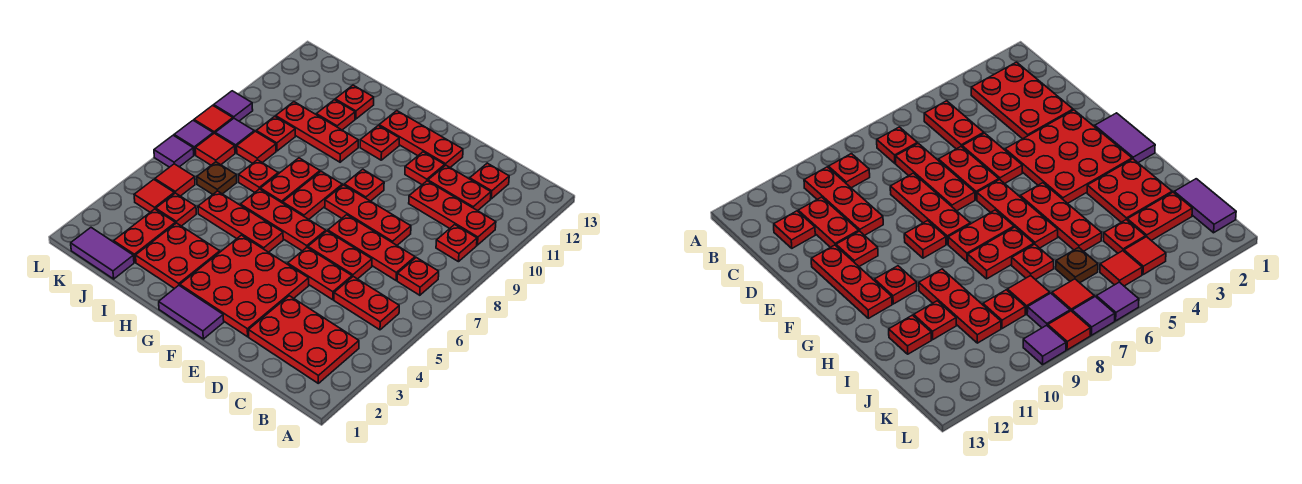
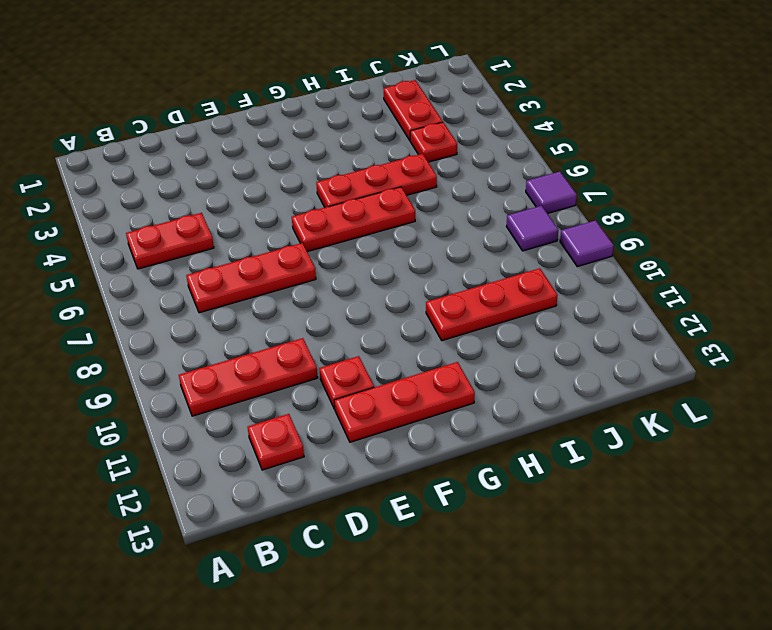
none -> red plate B2:D3 level 1
none -> red plate B7 level 1
none -> red plate B9 level 1
none -> red plate C11:D11 level 1

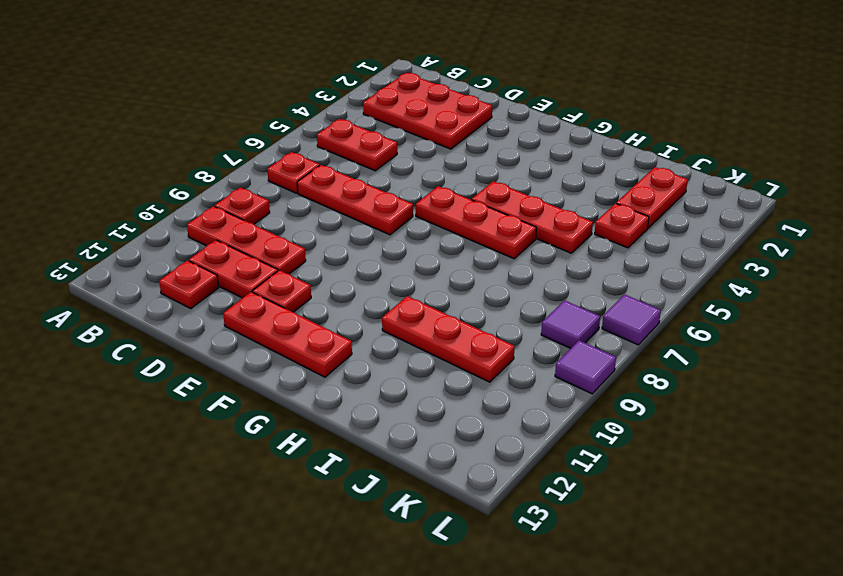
none -> red plate D5:E5 level 1
none -> red plate D6:E6 level 1
none -> red plate D8:F8 level 1
none -> red plate E2:G4 level 1

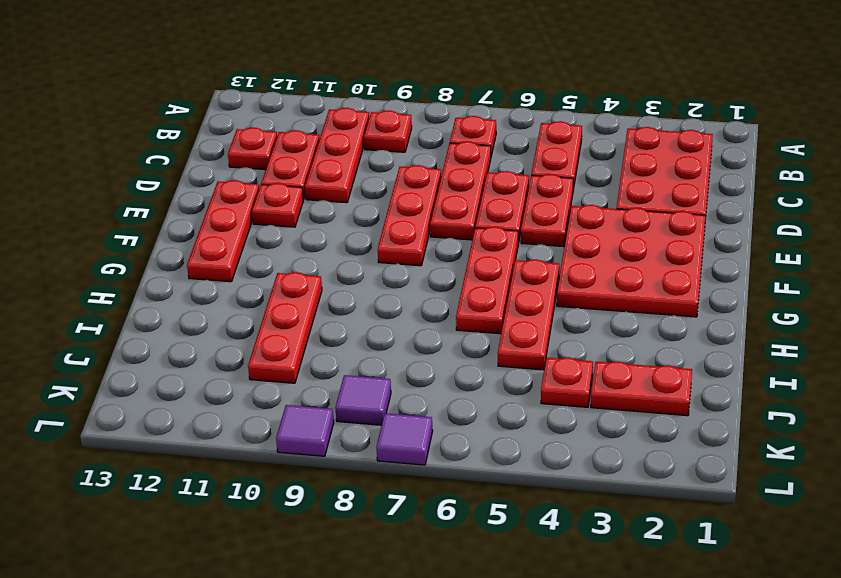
none -> purple tile F1:G1 level 1
none -> red plate F9 level 1
none -> red plate G7:G8 level 1
none -> red plate G11 level 1

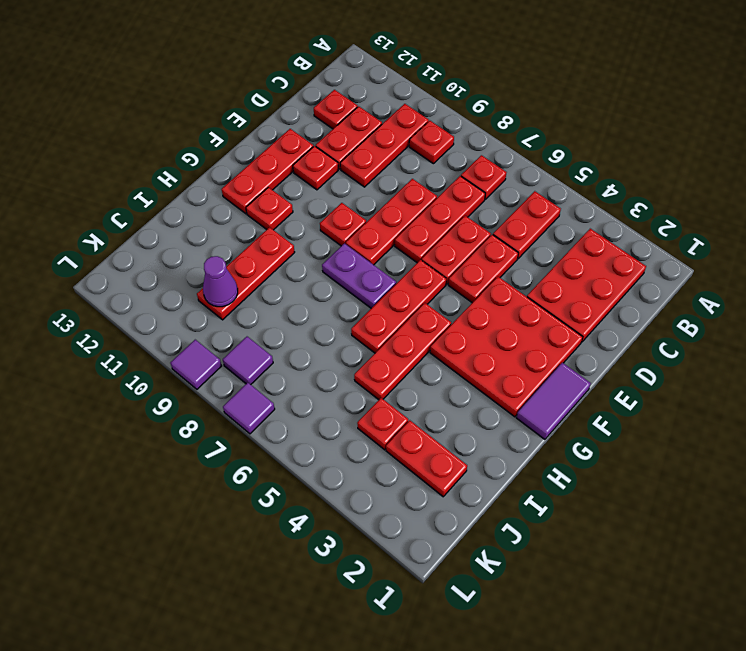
purple plate G7:G8 level 1 -> red plate G7:G8 level 1
purple cone J10 level 2 -> none
none -> red plate H2:I3 level 1
none -> red plate H7:H8 level 1
none -> red plate I7 level 1
none -> red plate I11 level 1

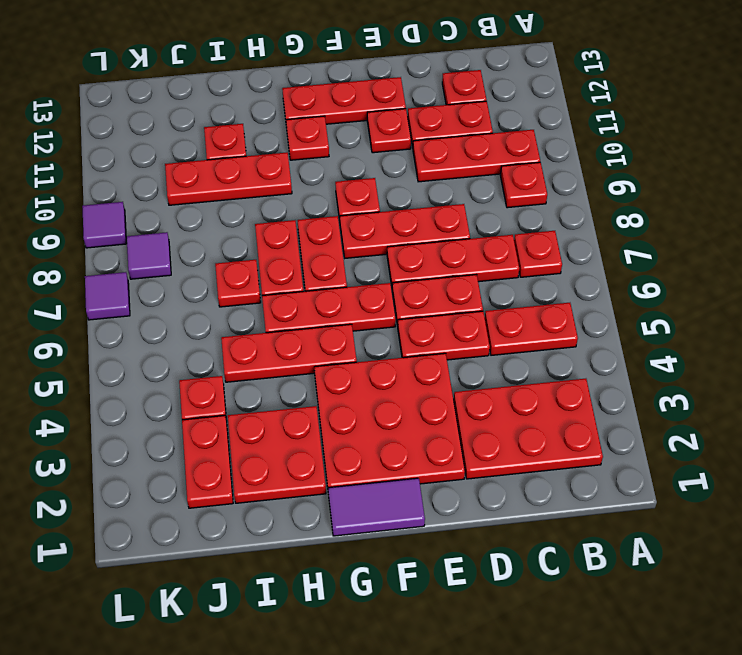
none -> red plate I12 level 1
none -> purple tile J1:K1 level 1
none -> brown plate J6 level 1
none -> red tile J8 level 1

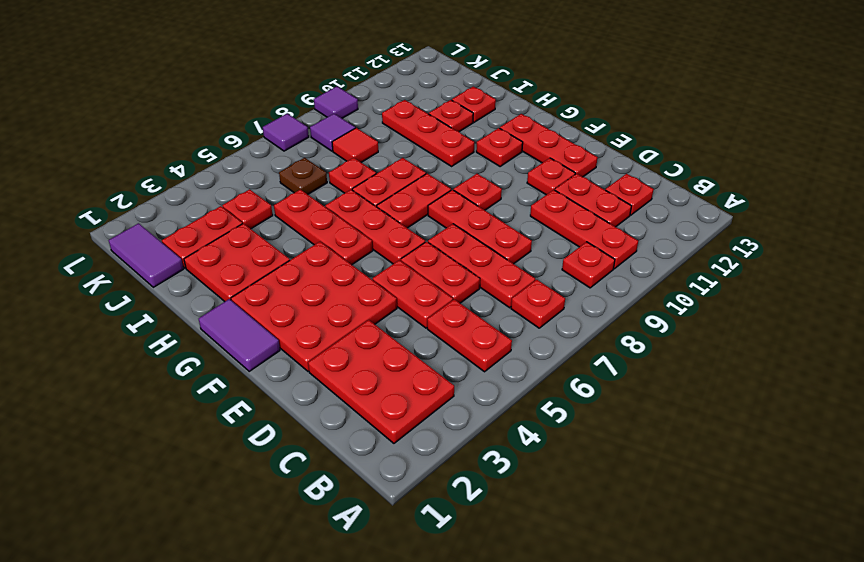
none -> red plate J9 level 1
none -> red tile K4 level 1
none -> red tile K5 level 1
none -> red tile K7 level 1

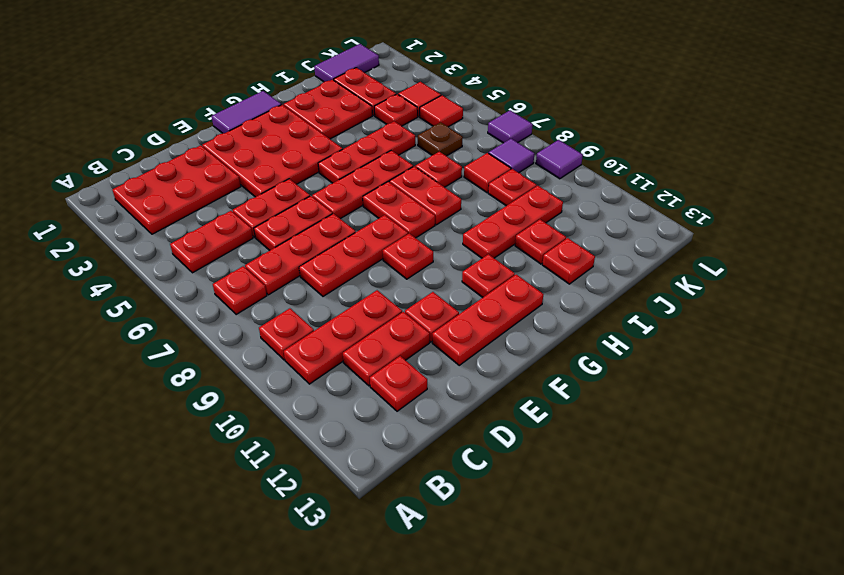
none -> red tile K7 level 1
none -> purple tile L6 level 1
none -> red tile L8 level 1

